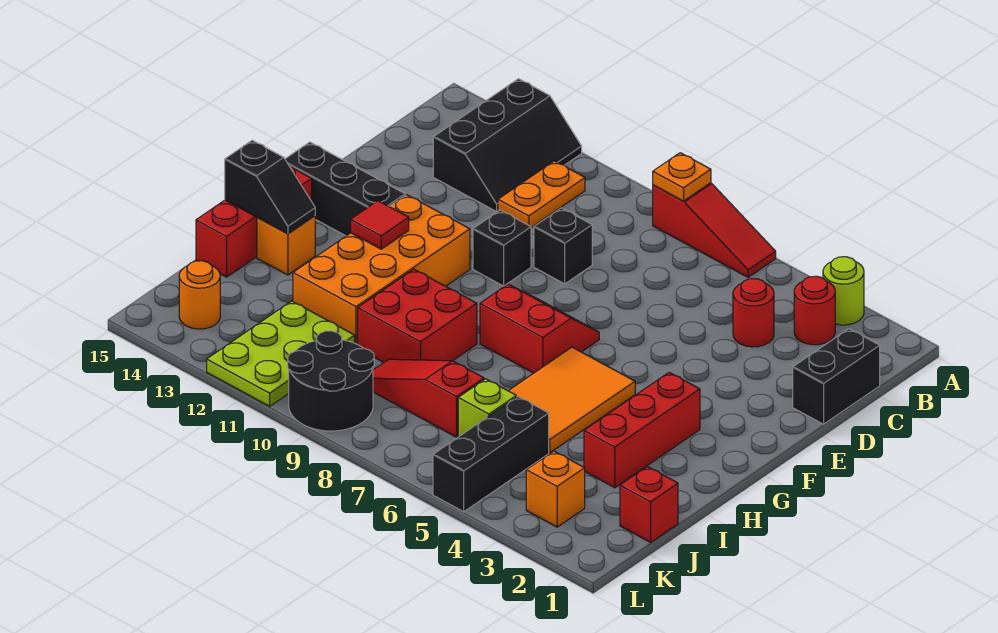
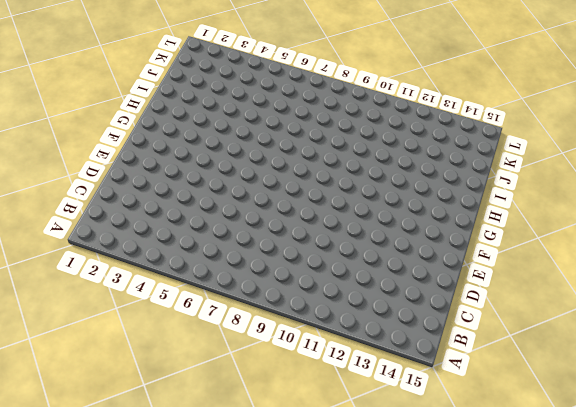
none -> lime round brick A3 level 1
none -> red slope A6:A8 level 1 top 8
none -> black slope A12:C13 level 1 top 13

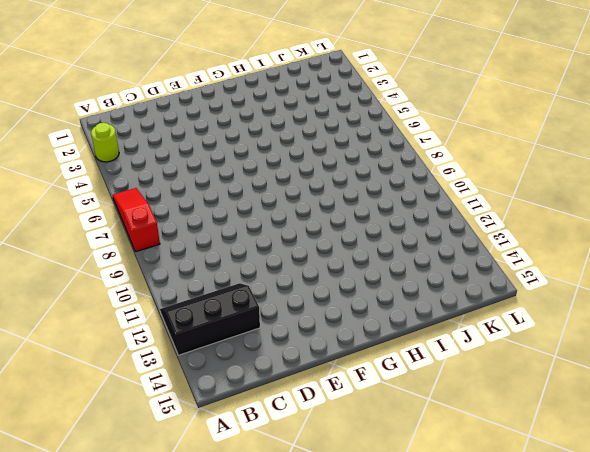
none -> red round brick B3 level 1
none -> orange plate B11:C11 level 1
none -> black brick C1:D1 level 1

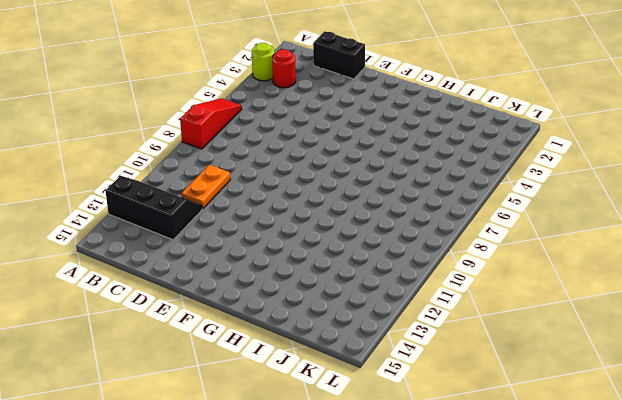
orange plate C10:C11 level 1 -> orange plate B11:C11 level 1
none -> red round brick C4 level 1
none -> black brick D9 level 1
none -> black brick E10 level 1

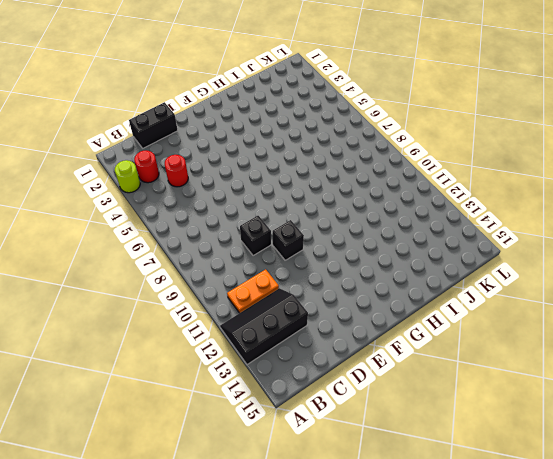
none -> red slope A6:A8 level 1 top 8
none -> red slope F7:G8 level 1 top G
none -> orange brick F11:I12 level 1

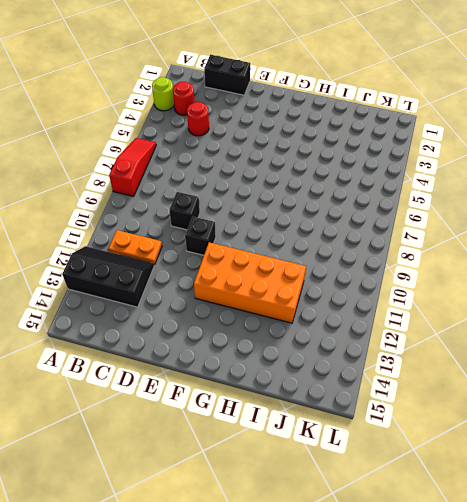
none -> red slope F7:G8 level 1 top G
none -> black brick F13:F15 level 1
none -> red brick G3:I3 level 1

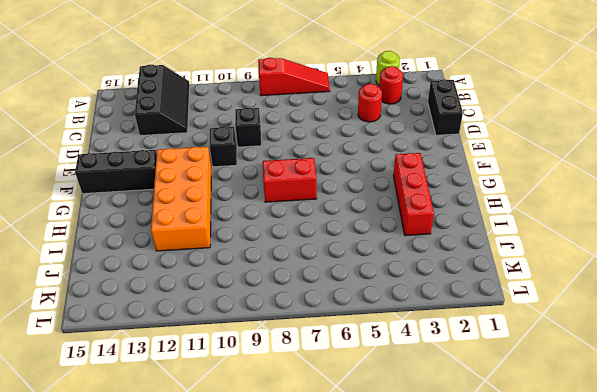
none -> orange plate B11:C11 level 1
none -> orange tile G5:I6 level 1
none -> red brick G15:I15 level 1

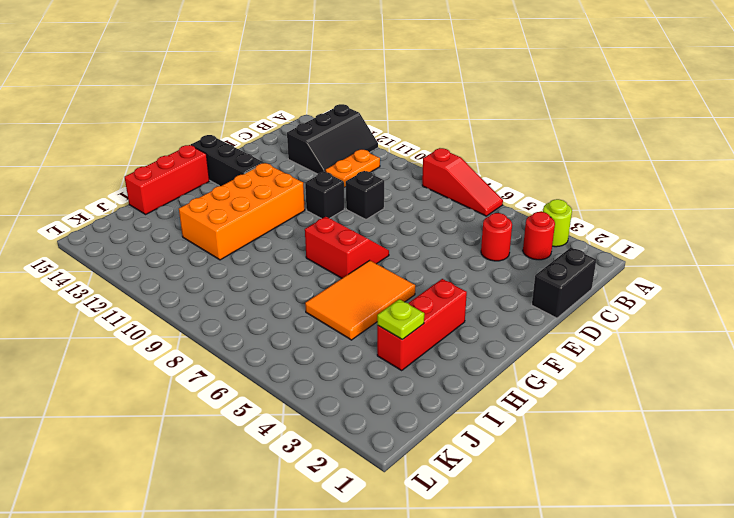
lime plate I3 level 2 -> none
none -> red brick H9:I10 level 1
none -> orange brick H14 level 1
none -> red brick J1 level 1

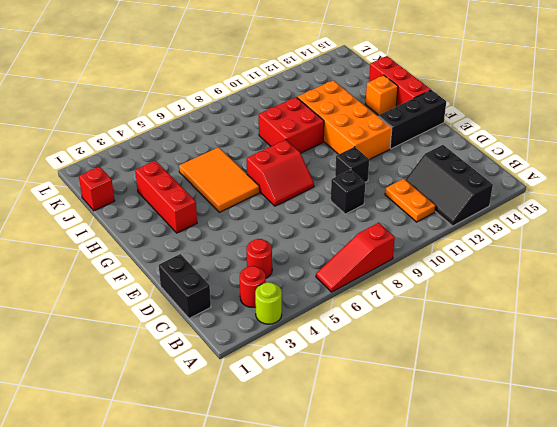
none -> black brick J5:L5 level 1
none -> lime brick J6 level 1
none -> red slope J7:J9 level 1 top 7

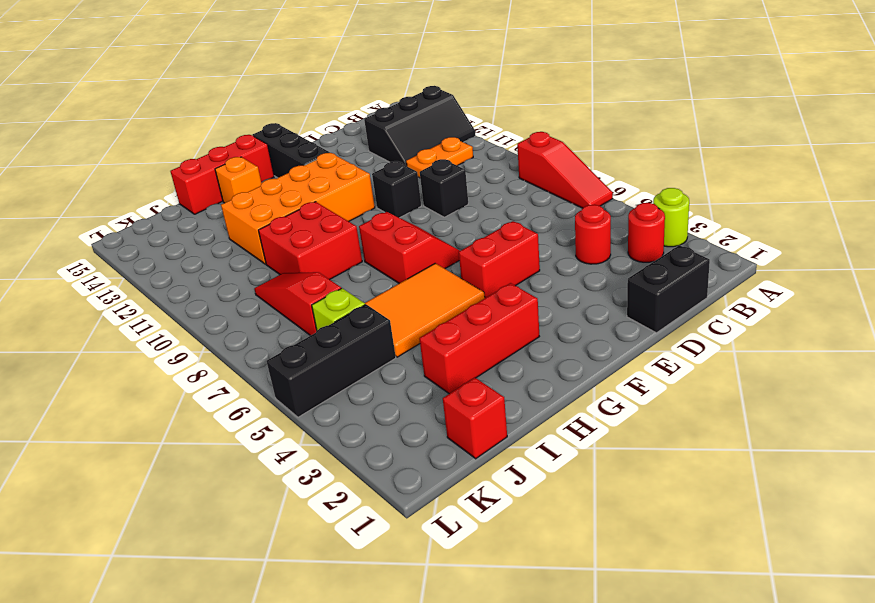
red brick E5:F5 level 1 -> none
none -> lime plate J11:L12 level 1
none -> orange brick K3 level 1
none -> black round brick K9:L10 level 1

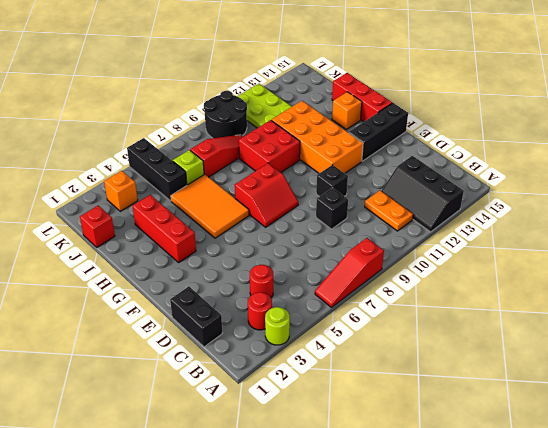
none -> orange round brick K14 level 1
none -> orange plate A8 level 2
none -> red tile G12 level 2

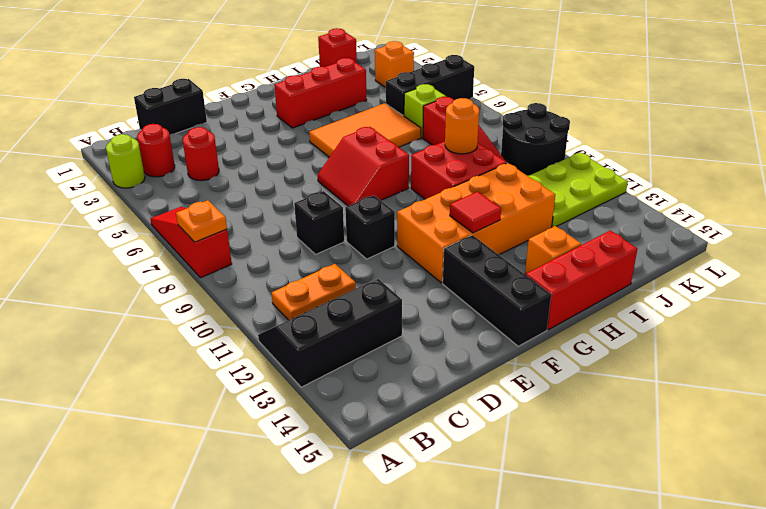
orange round brick I9 level 2 -> orange round brick K14 level 1
none -> black slope H14:H15 level 2 top 15

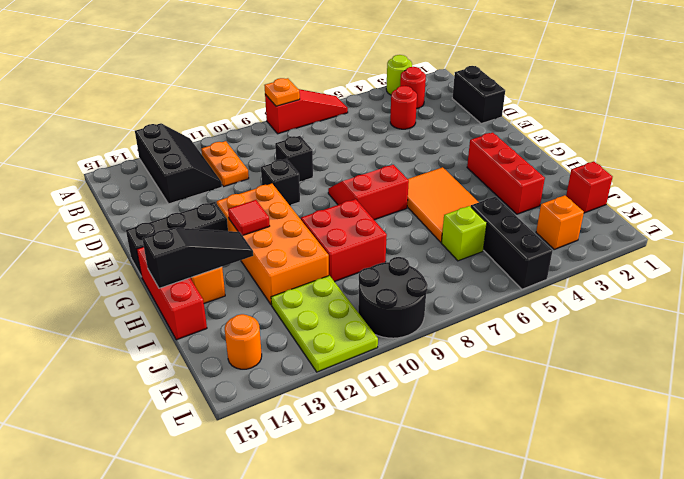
black slope H13:H15 level 2 top 15 -> black slope H14:H15 level 2 top 15
none -> red slope J7:J9 level 1 top 7

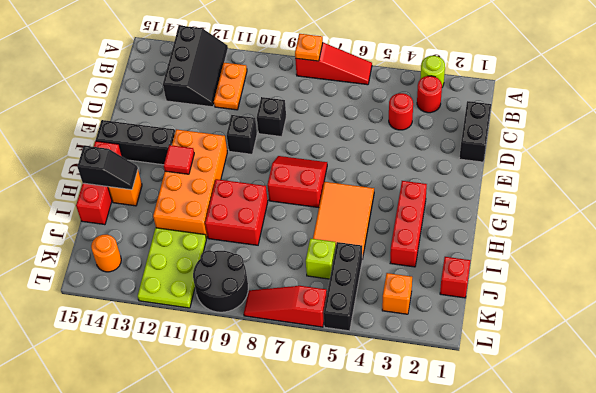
red slope L6:L8 level 1 top 6 -> red slope J7:J9 level 1 top 7

